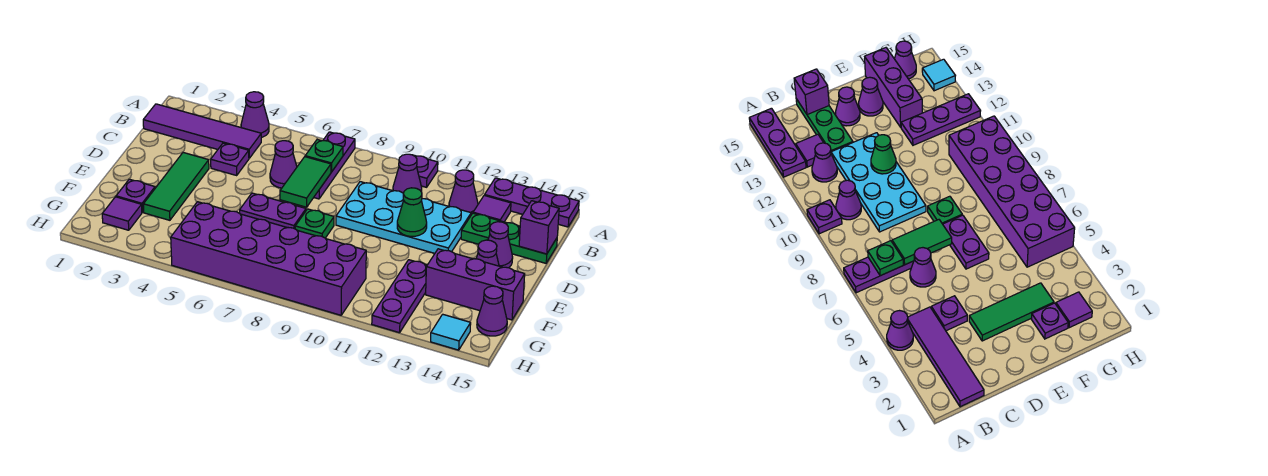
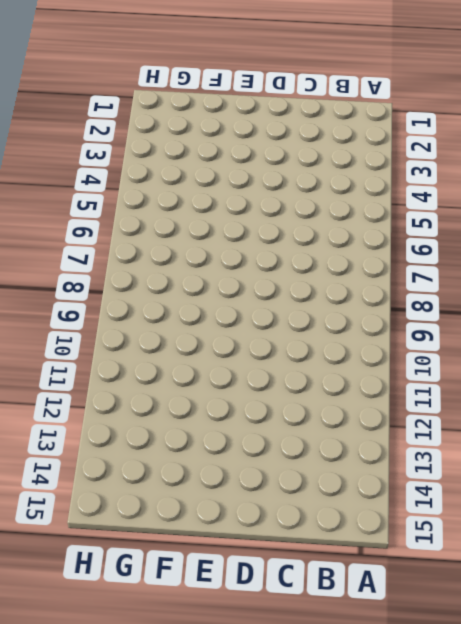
none -> purple cone A4 level 1
none -> purple plate A7:C7 level 1
none -> purple plate A10 level 1

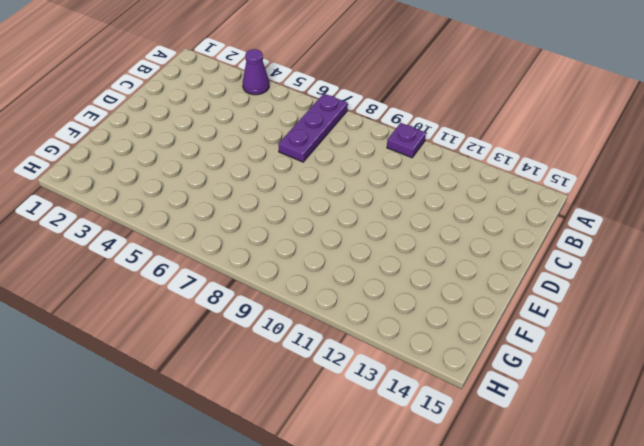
none -> purple plate A13:A15 level 1
none -> purple tile B1:B4 level 1
none -> purple cone B10 level 1

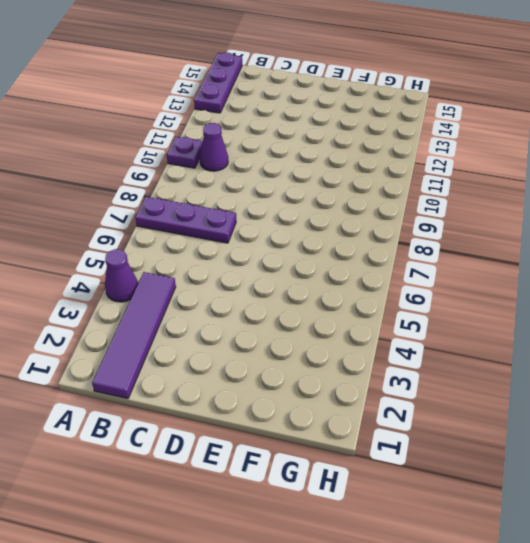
none -> purple cone B12 level 1
none -> purple tile B13 level 1
none -> purple plate C4 level 1

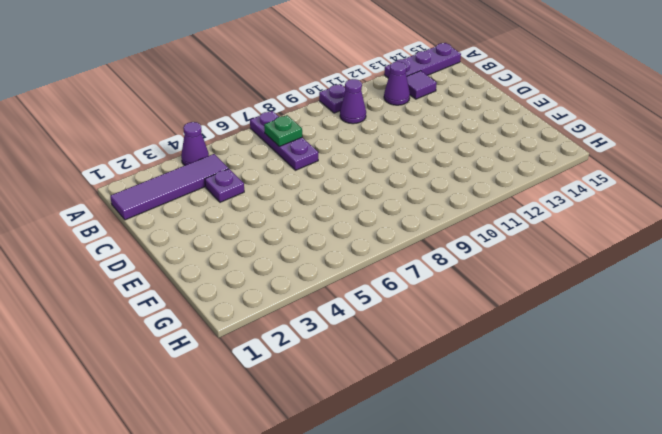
none -> purple cone C6 level 1
none -> cyan plate C9:D12 level 1
none -> green plate C13:C15 level 1

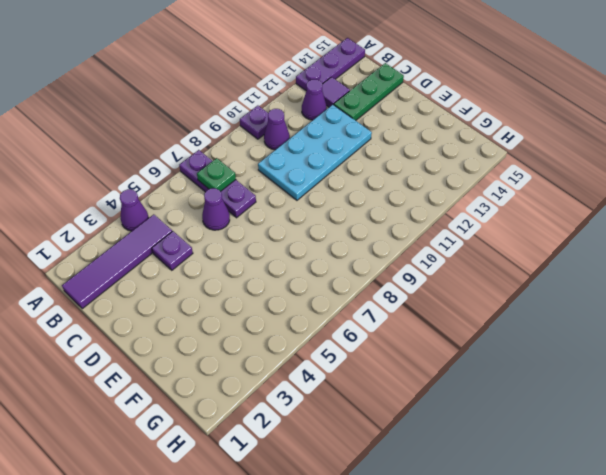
none -> green tile D3:F3 level 1
none -> purple cone D14 level 1
none -> purple plate E6:E7 level 1

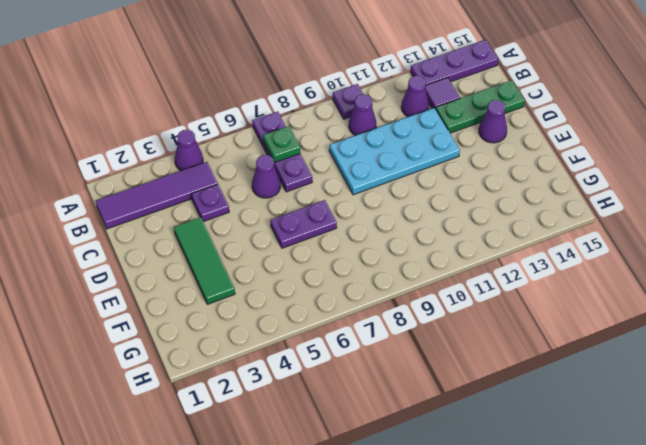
none -> green plate E8 level 1
none -> purple cone E14 level 1
none -> purple plate F2 level 1

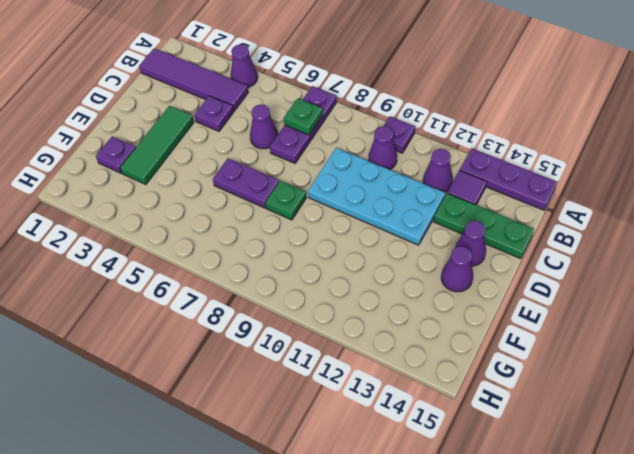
none -> purple plate F12:H12 level 1
none -> purple brick F13:F15 level 1
none -> purple tile G2 level 1

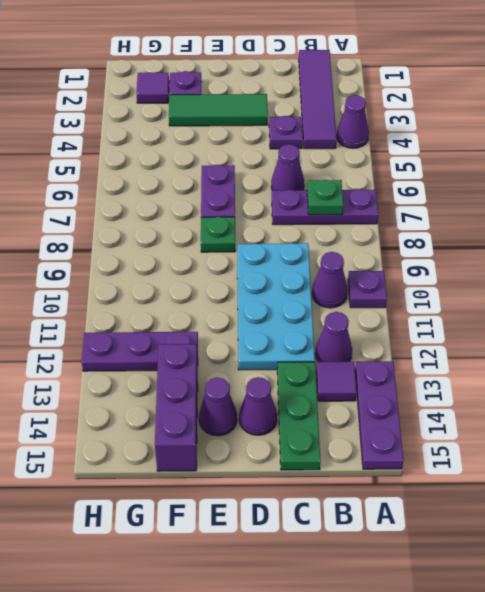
none -> purple brick G5:H10 level 1
none -> purple cone G15 level 1
none -> cyan tile H14 level 1

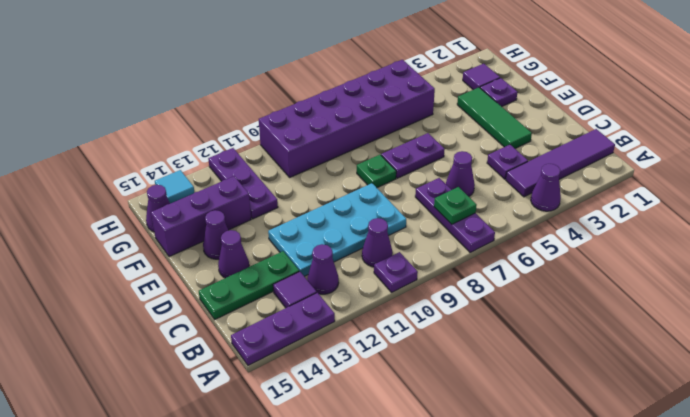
none -> green tile C7:D7 level 2
none -> purple brick C15 level 2
none -> green cone D11 level 2

